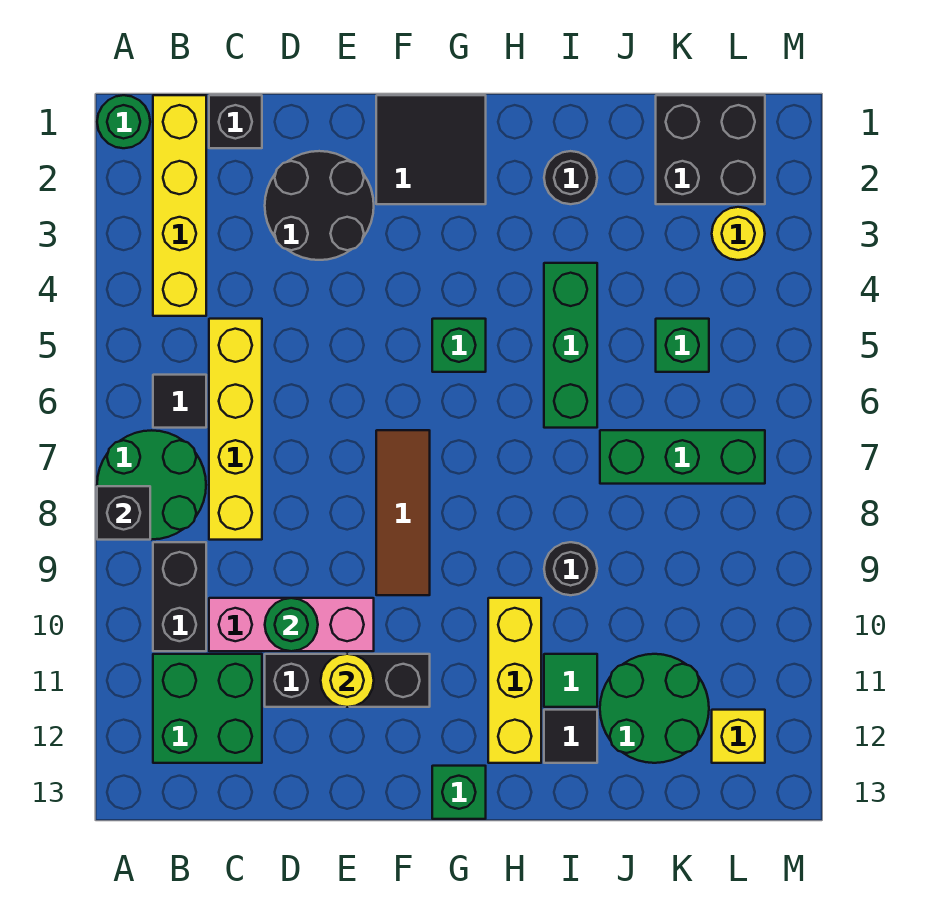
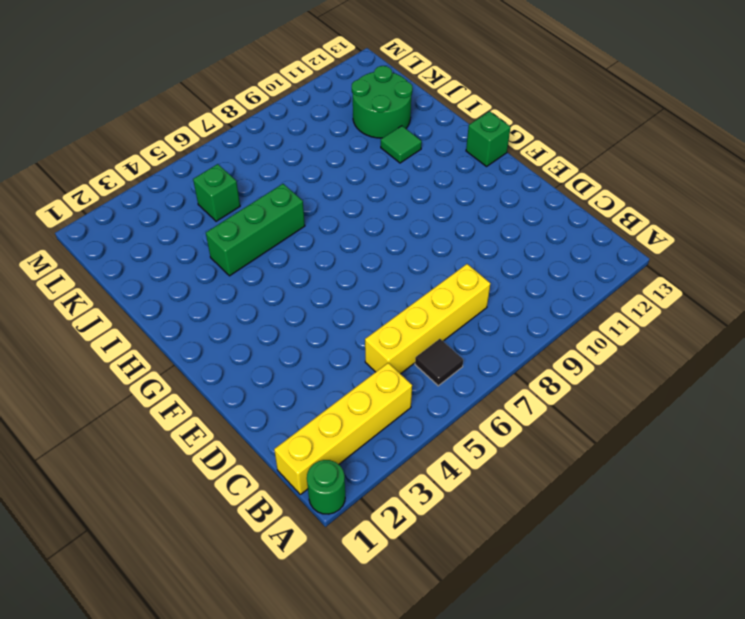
none -> green round brick A7:B8 level 1
none -> black brick B9:B10 level 1
none -> green brick B11:C12 level 1
none -> black brick C1 level 1

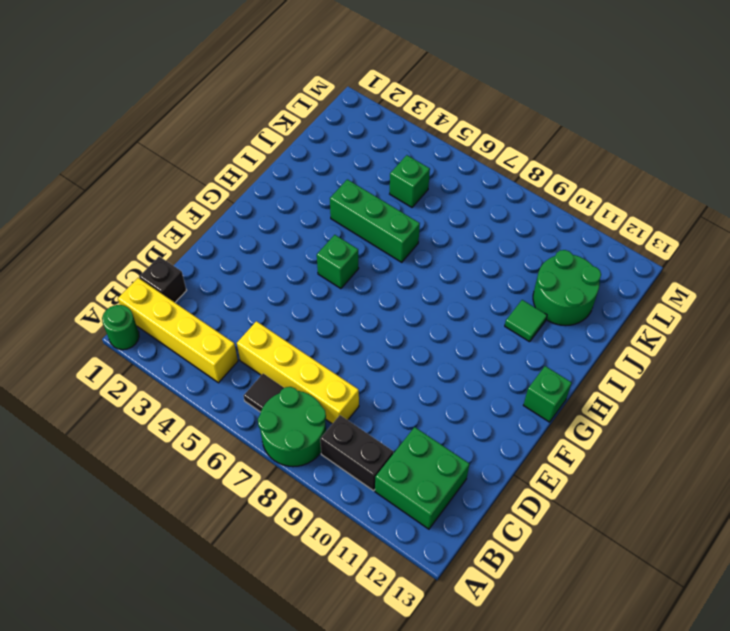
none -> pink brick C10:E10 level 1
none -> black round brick D2:E3 level 1
none -> black brick D11:F11 level 1
none -> black tile F1:G2 level 1

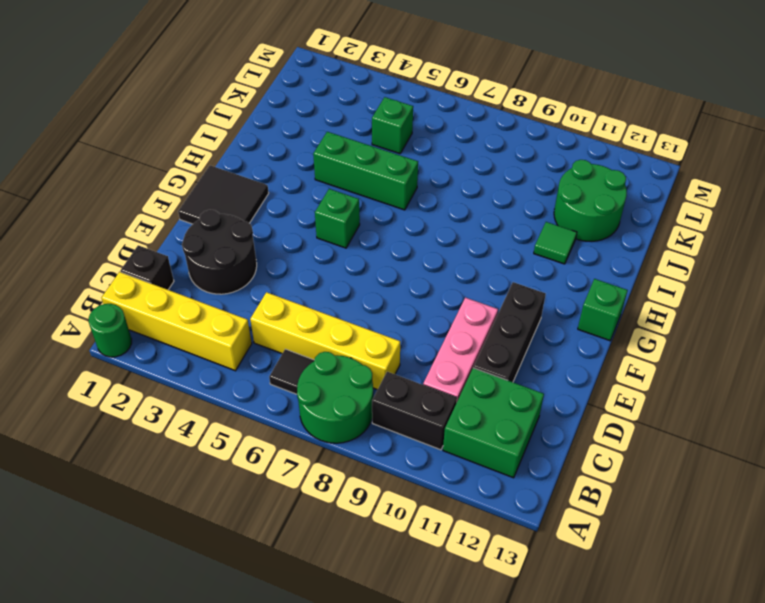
none -> brown tile F7:F9 level 1
none -> yellow brick H10:H12 level 1
none -> black round brick I2 level 1
none -> black round brick I9 level 1

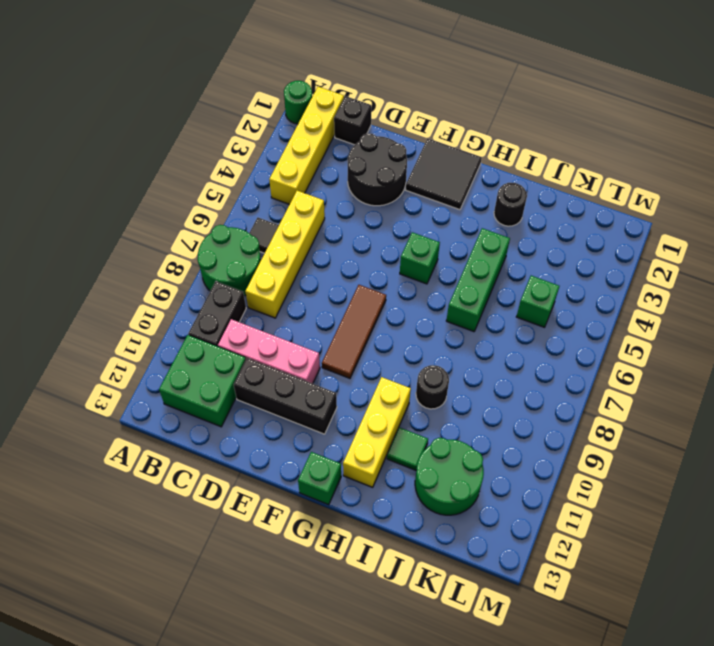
none -> black tile I12 level 1
none -> green brick J7:L7 level 1
none -> black brick K1:L2 level 1
none -> yellow round brick L3 level 1

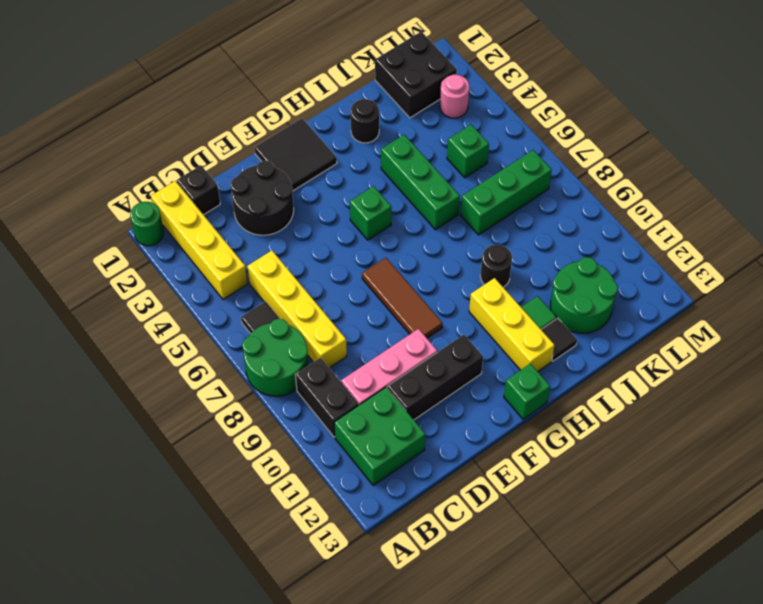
pink round brick L3 level 1 -> yellow round brick L3 level 1
none -> yellow brick L12 level 1
none -> black brick A8 level 2
none -> green round brick D10 level 2
none -> yellow round brick E11 level 2

